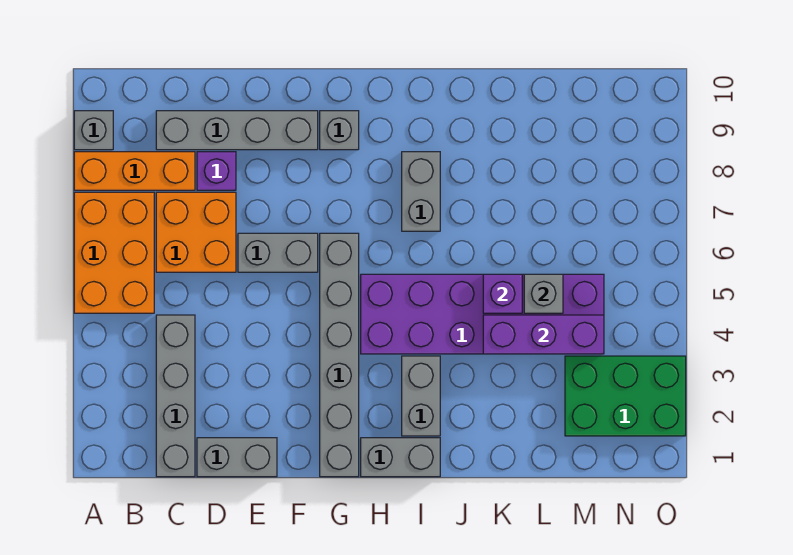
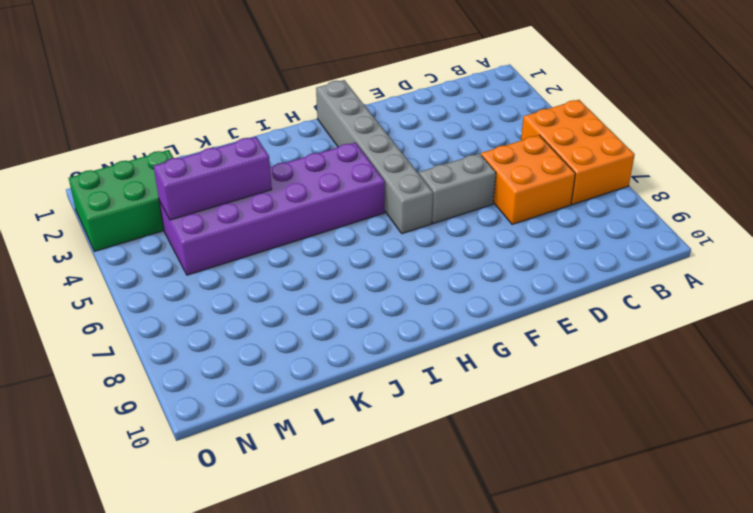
none -> orange brick A8:C8 level 1
none -> grey brick A9 level 1
none -> grey brick C1:C4 level 1

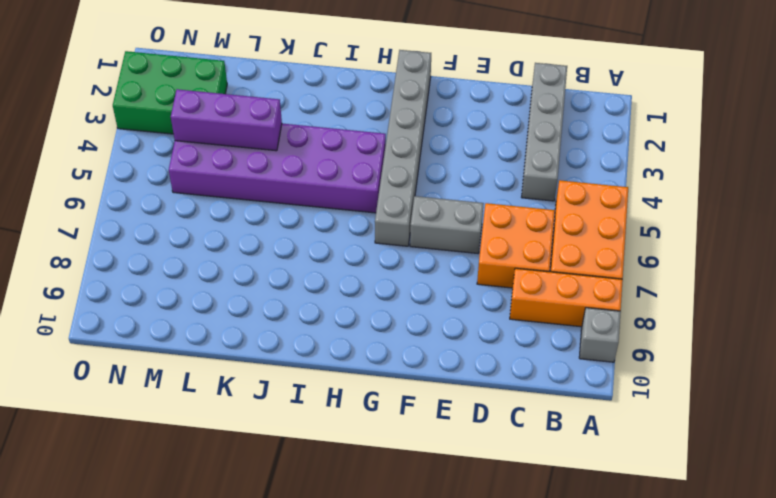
none -> grey brick C9:F9 level 1
none -> grey brick D1:E1 level 1
none -> purple brick D8 level 1

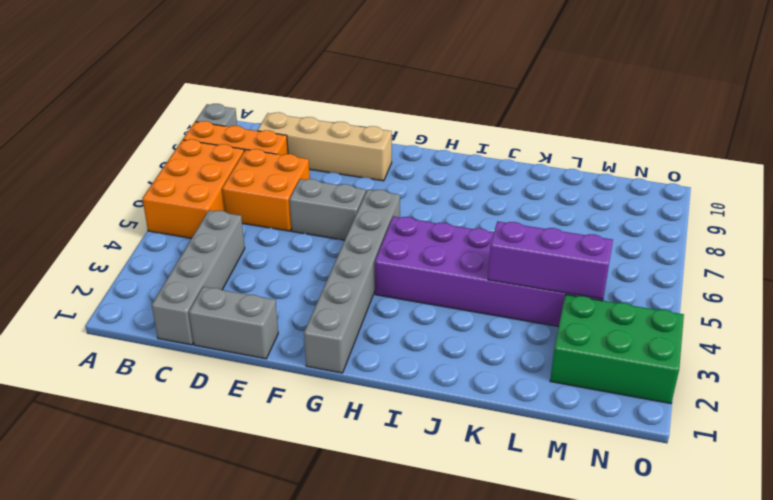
tan brick C9:F9 level 1 -> grey brick C9:F9 level 1
none -> purple brick D8 level 1
none -> grey brick G9 level 1
none -> grey brick H1:I1 level 1

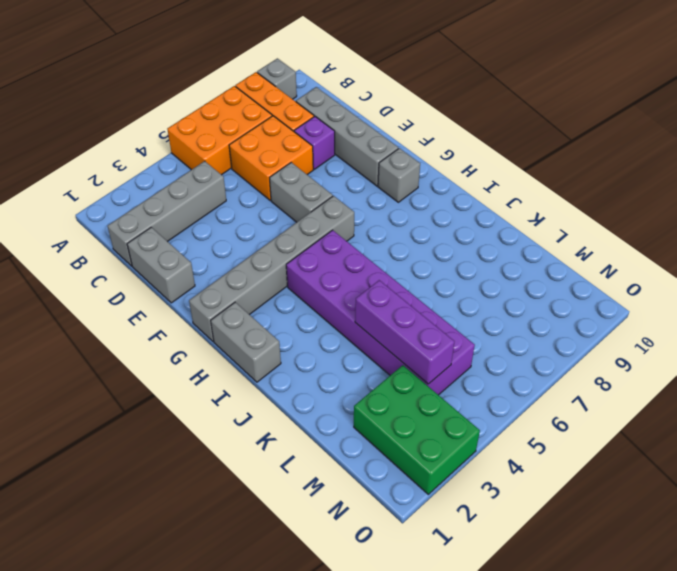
none -> grey brick I2:I3 level 1
none -> grey brick I7:I8 level 1
none -> purple brick K5 level 2

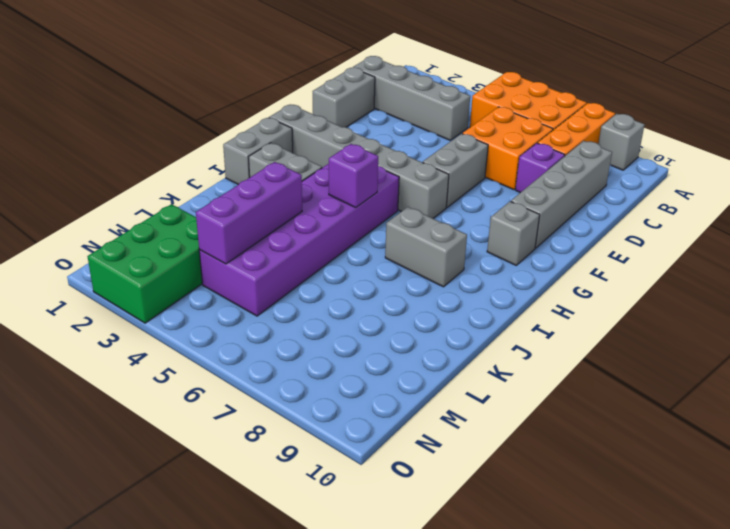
purple brick I5 level 2 -> purple brick K5 level 2
none -> grey brick L5 level 2

